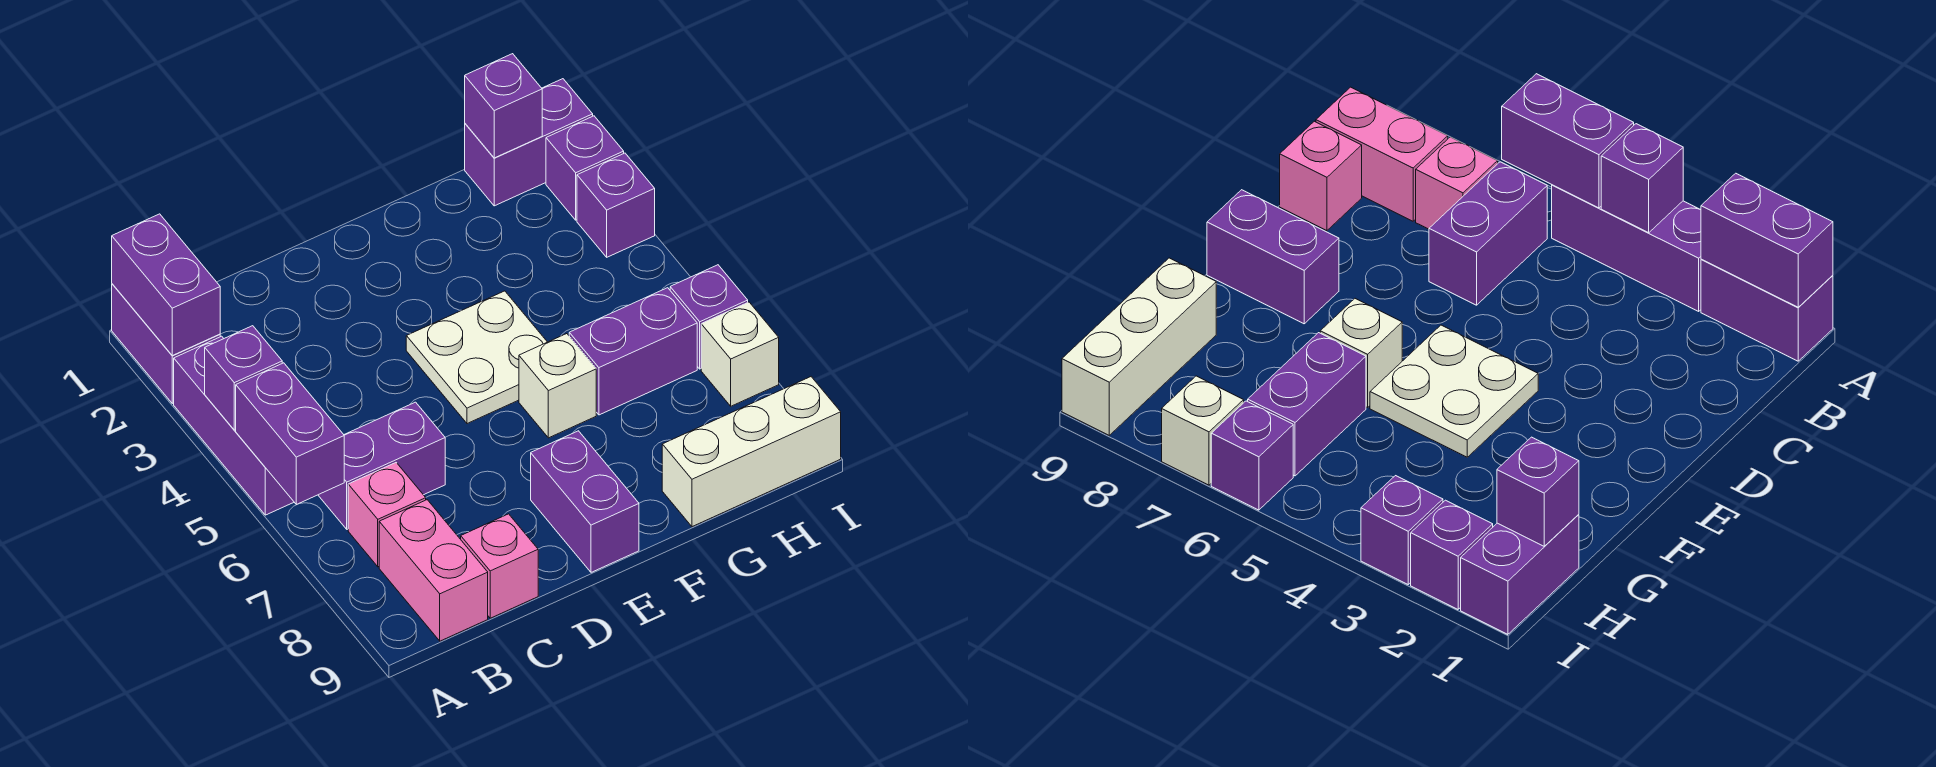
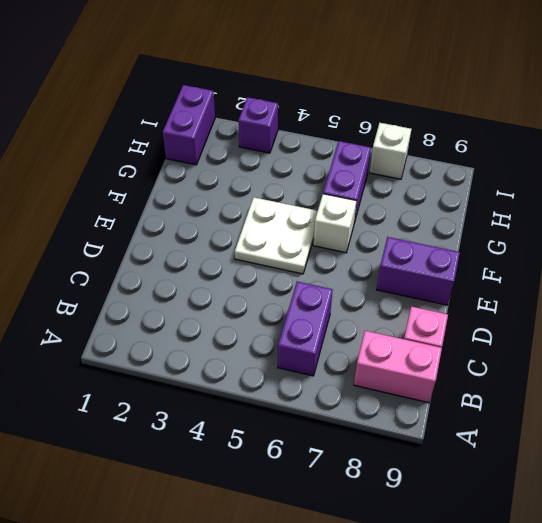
none -> purple brick A1:A2 level 1
none -> purple brick A3:A5 level 1
none -> pink brick B7 level 1

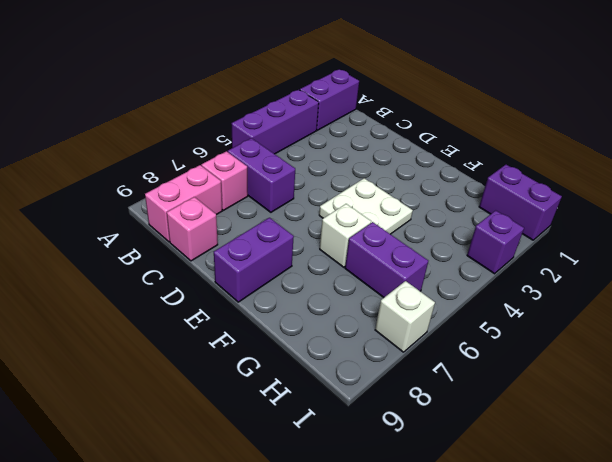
none -> white brick G9:I9 level 1
none -> purple brick I2 level 1
none -> purple brick I6 level 1

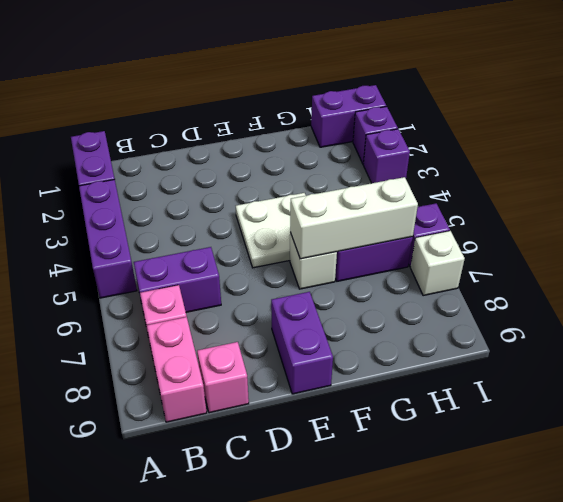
white brick F6:H6 level 2 -> white brick G9:I9 level 1
none -> purple brick A1:A2 level 2
none -> purple brick A4 level 2
none -> purple brick A5:A6 level 2

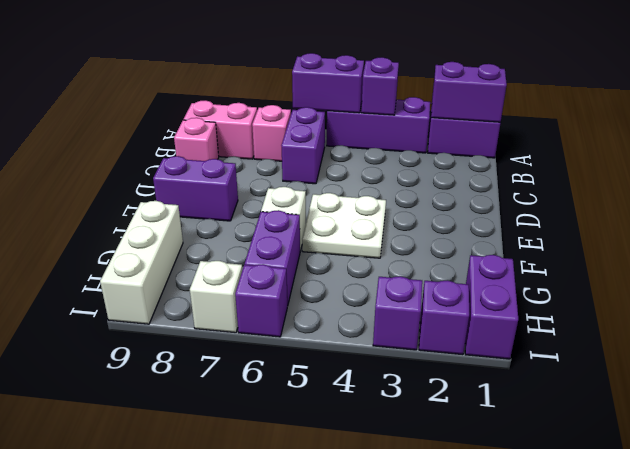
none -> purple brick H1 level 2

